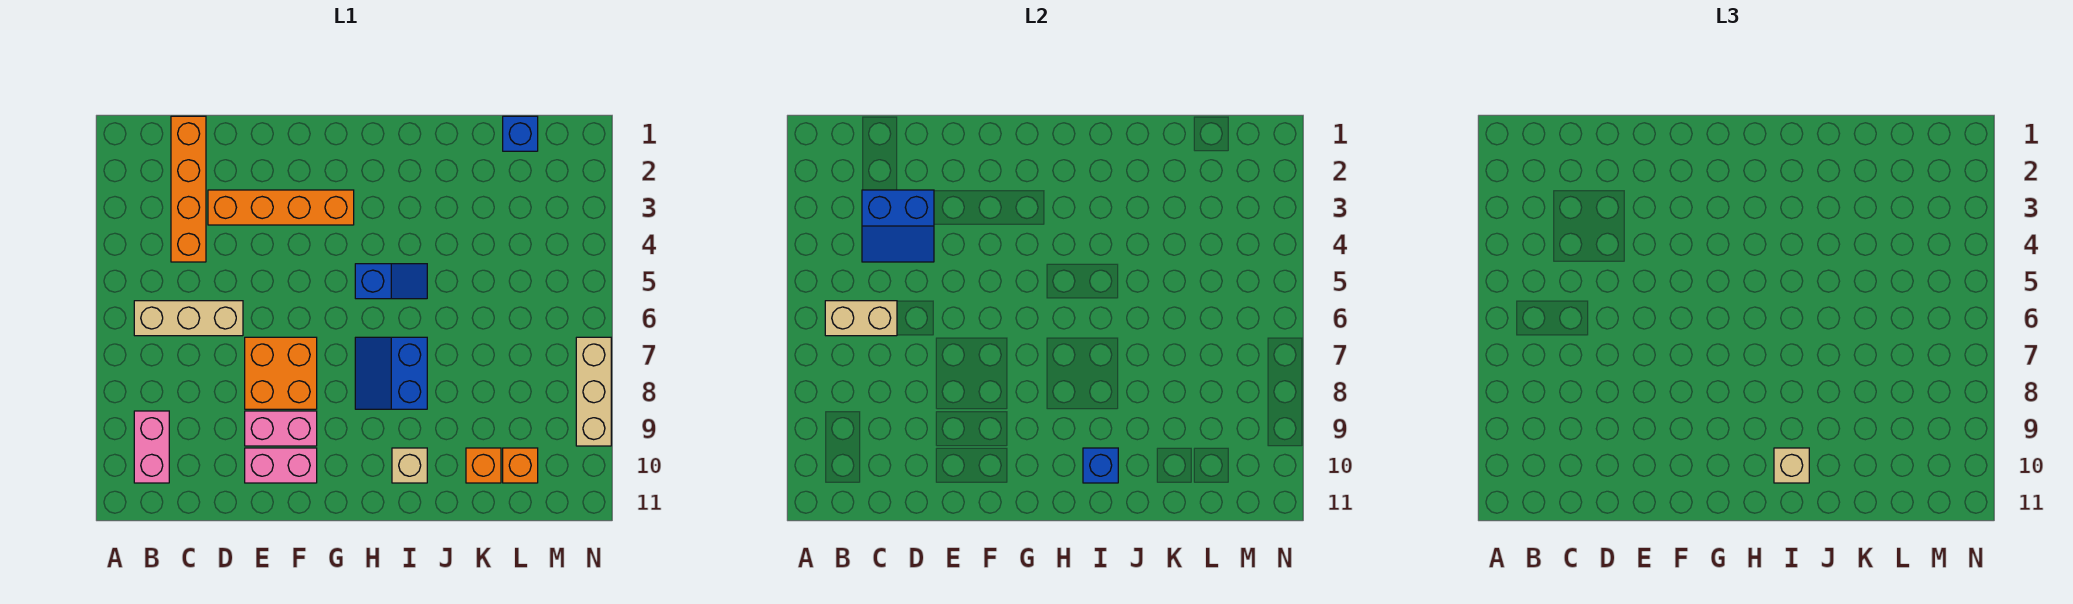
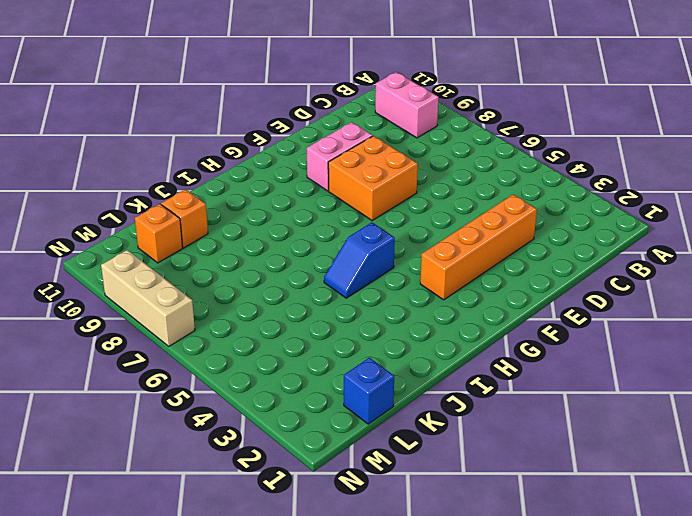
none -> tan brick B6:D6 level 1
none -> orange brick C1:C4 level 1
none -> pink brick E10:F10 level 1

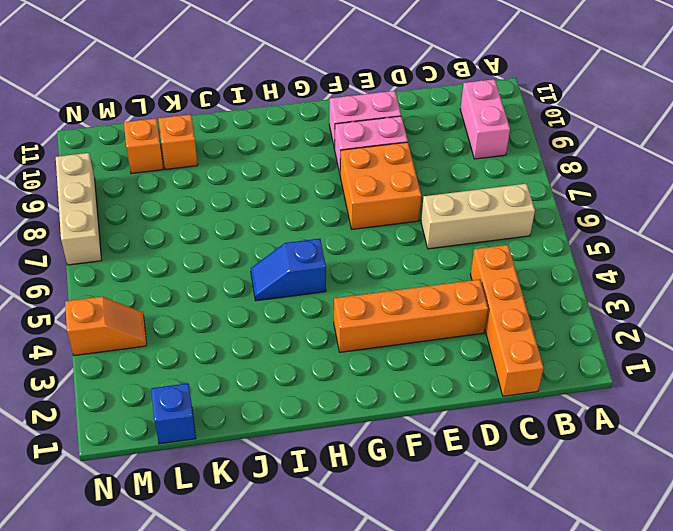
orange slope M4:N4 level 1 top N -> none
none -> blue slope H7:I8 level 1 top I
none -> tan brick I10 level 1
none -> tan brick B6:C6 level 2

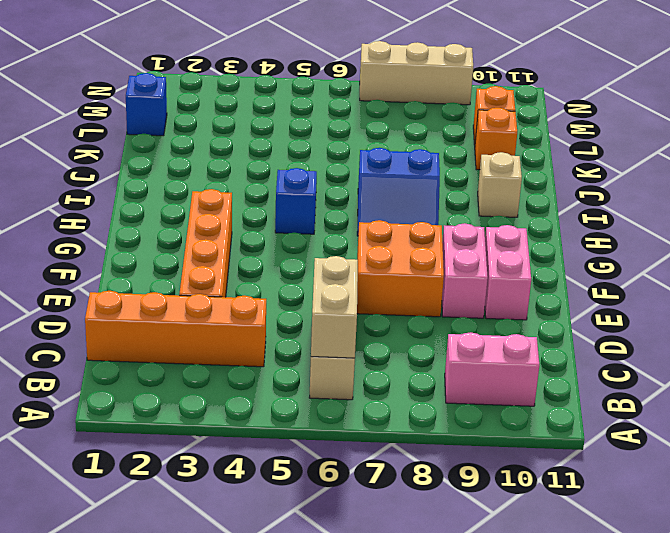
none -> blue slope C3:D4 level 2 top 3
none -> blue brick I10 level 2
none -> tan brick I10 level 3

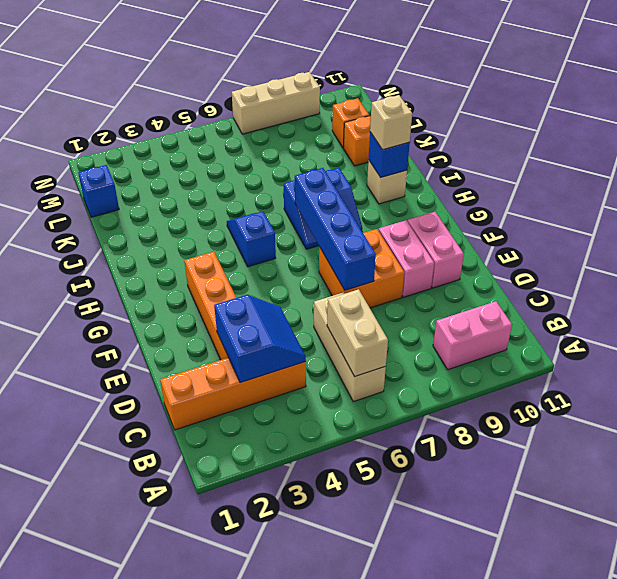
blue brick E7:H7 level 2 -> none

